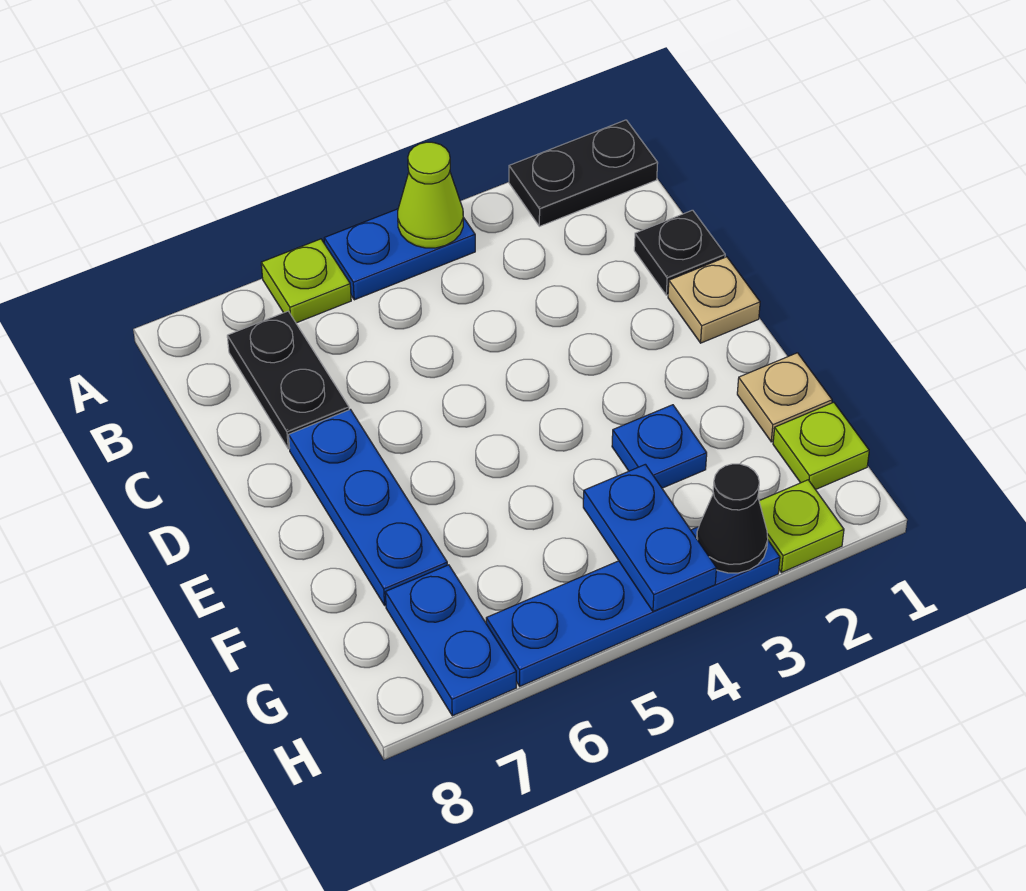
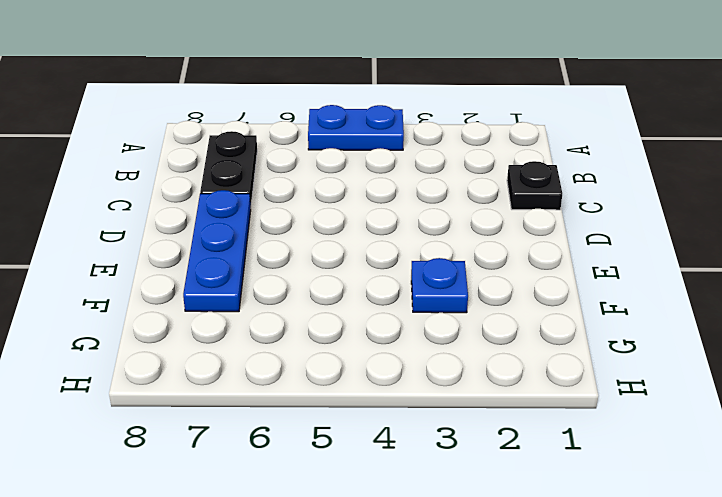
none -> black plate A1:A2 level 1
none -> lime plate A6 level 1
none -> tan plate D1 level 1

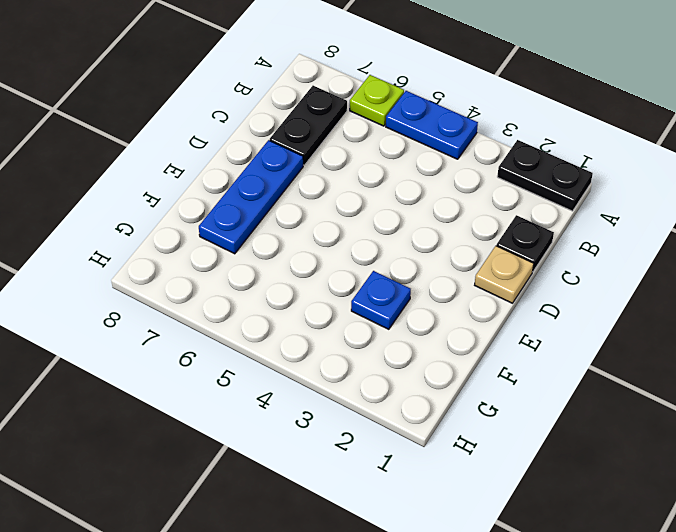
none -> tan plate F1 level 1
none -> lime plate G1 level 1
none -> blue plate G7:H7 level 1

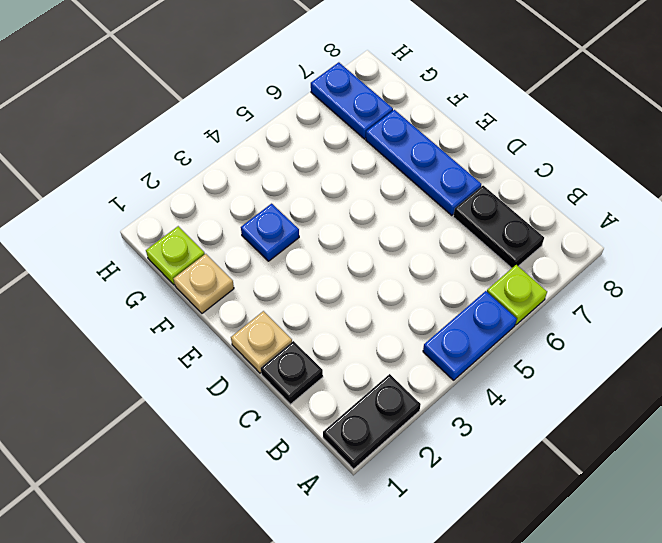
none -> lime plate H2 level 1
none -> blue plate H3:H6 level 1
none -> lime cone A4 level 2

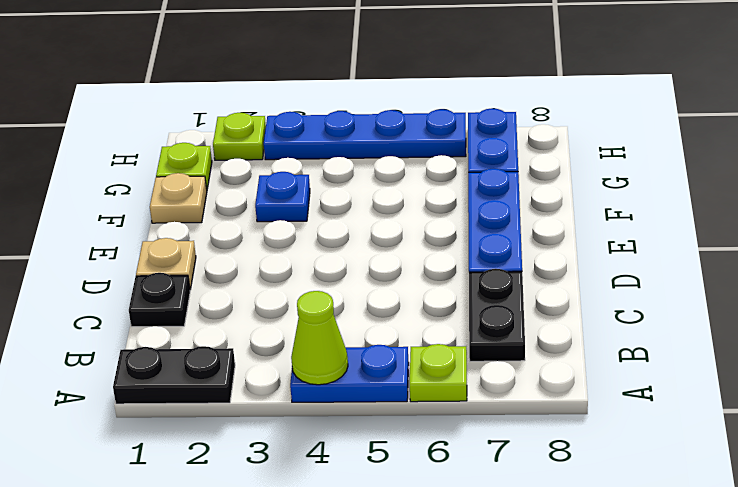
none -> blue plate G4:H4 level 2
none -> black cone H3 level 2

